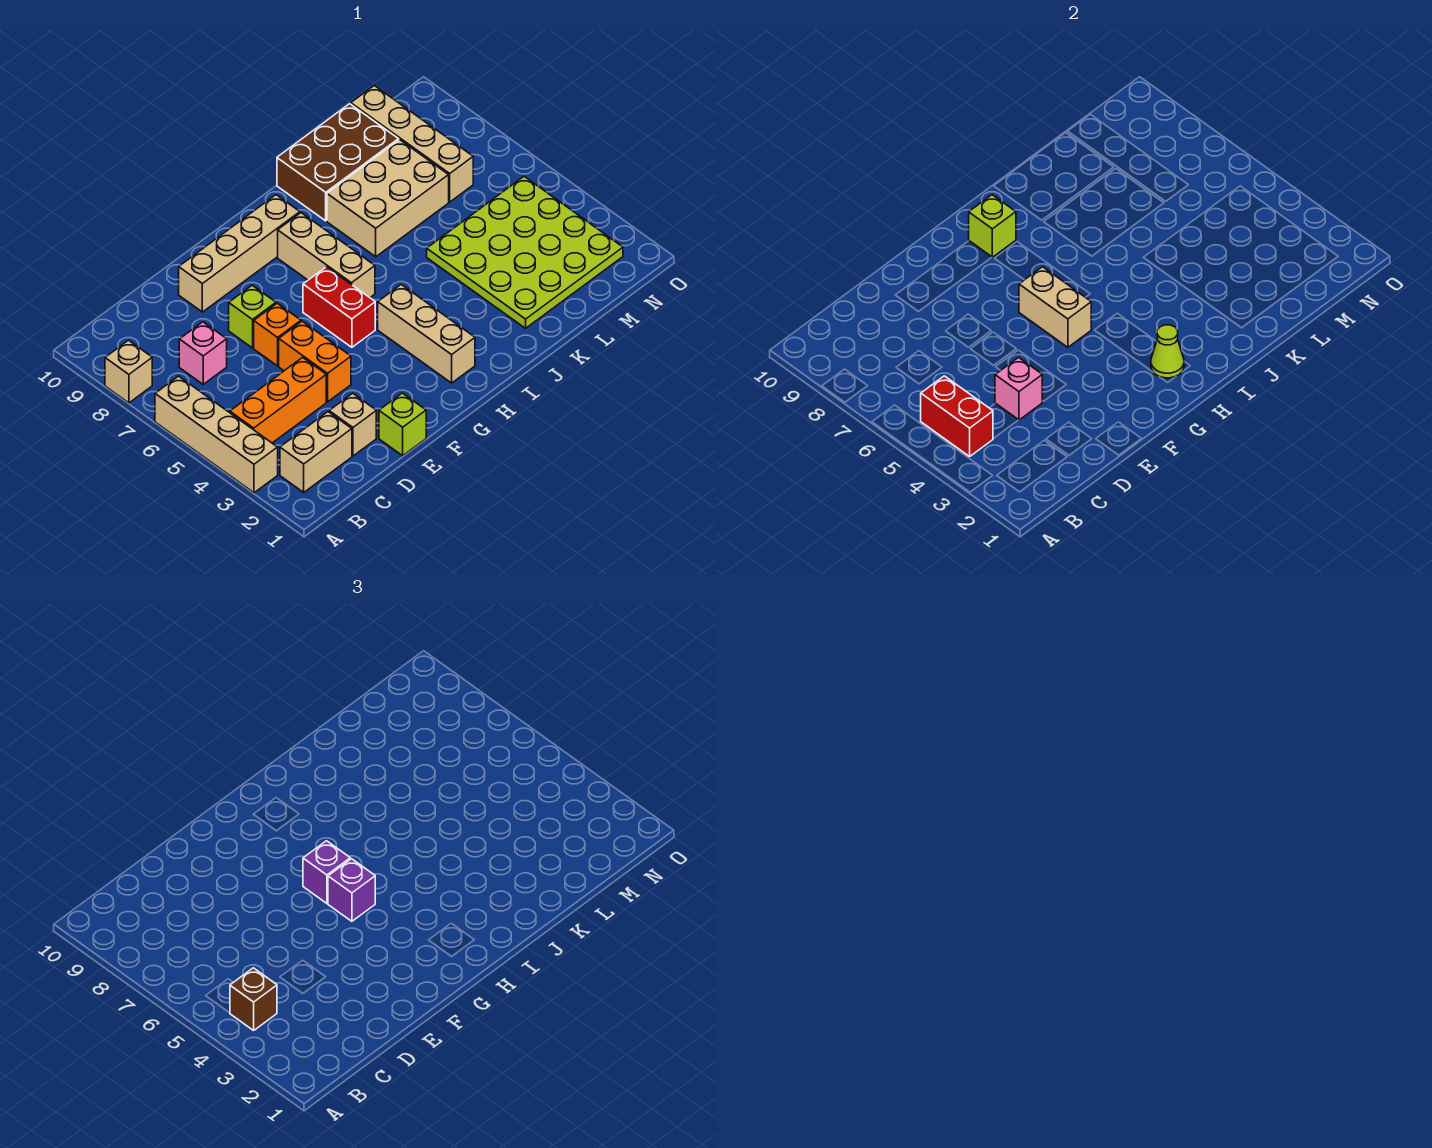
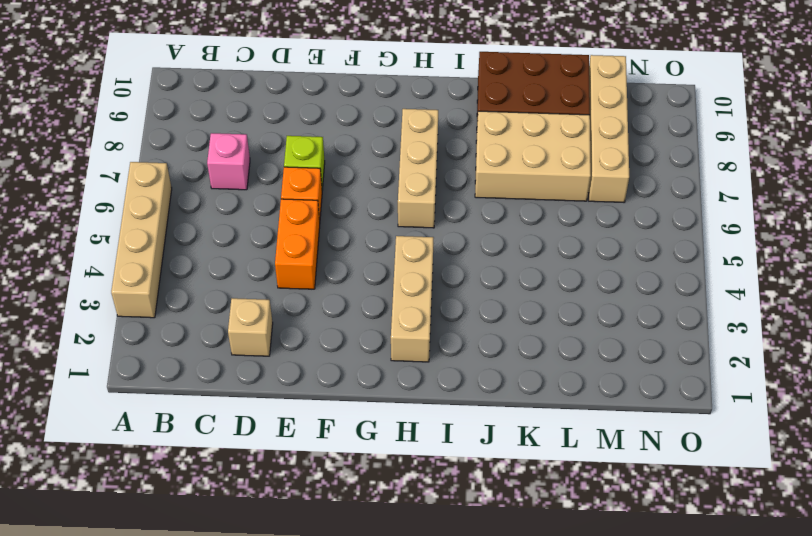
none -> tan brick A8 level 1
none -> tan brick B2:C2 level 1
none -> orange brick B4:D4 level 1

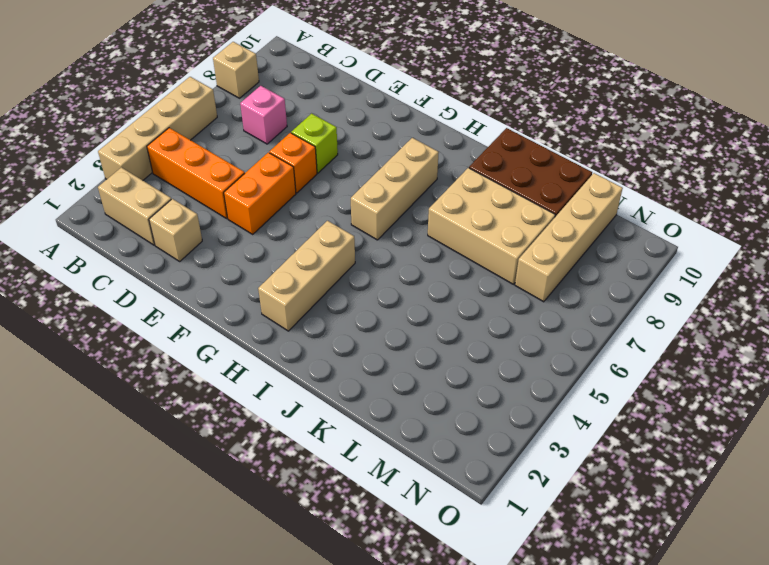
none -> lime brick E1 level 1
none -> tan brick E9:H9 level 1
none -> red brick G5:G6 level 1

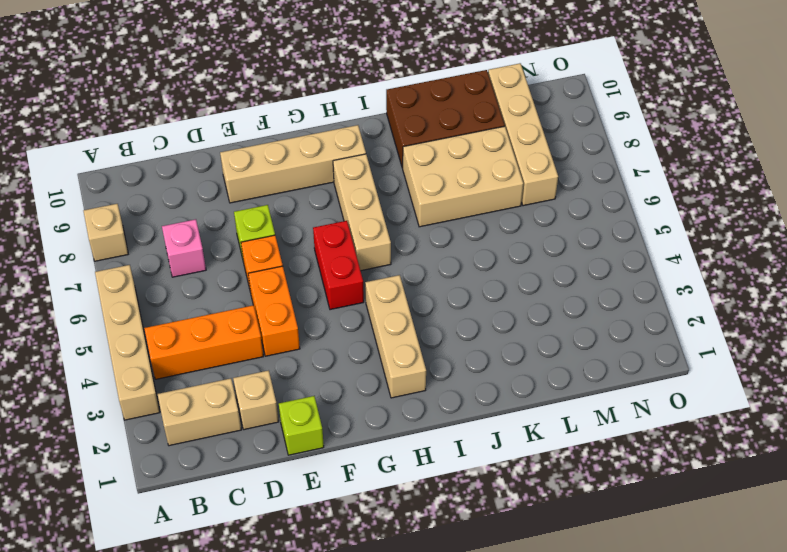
none -> lime plate K2:N5 level 1
none -> red brick B4:B5 level 2
none -> pink brick D4 level 2

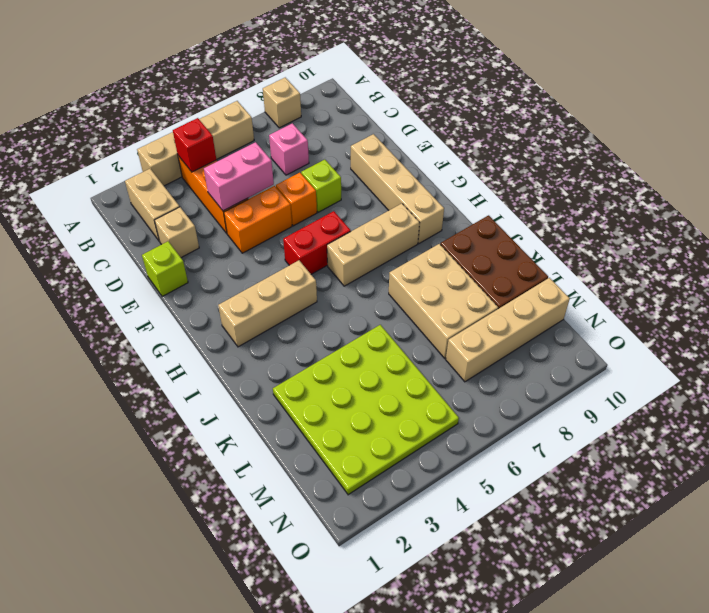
red brick B4 level 2 -> red brick B4:B5 level 2
pink brick D4:D5 level 2 -> pink brick D4 level 2
none -> tan brick G5:G6 level 2
none -> lime cone H2 level 2
none -> lime brick H9 level 2

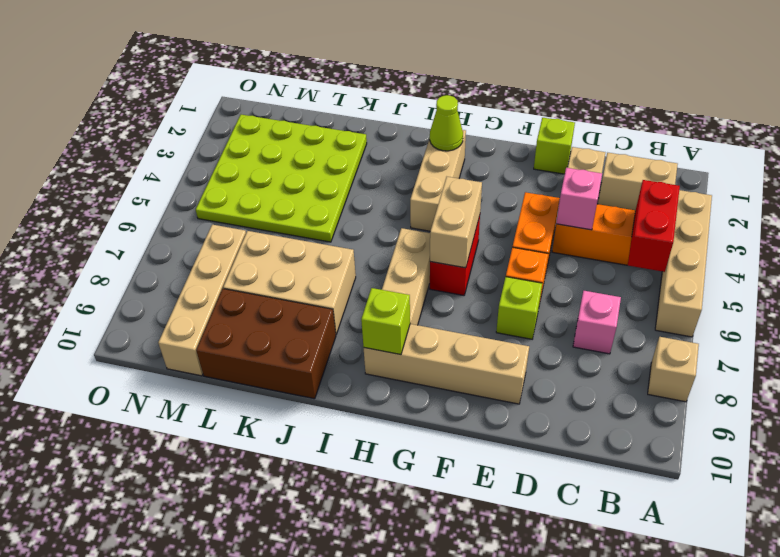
none -> brown brick B4 level 3
none -> purple brick G5 level 3
none -> purple brick G6 level 3

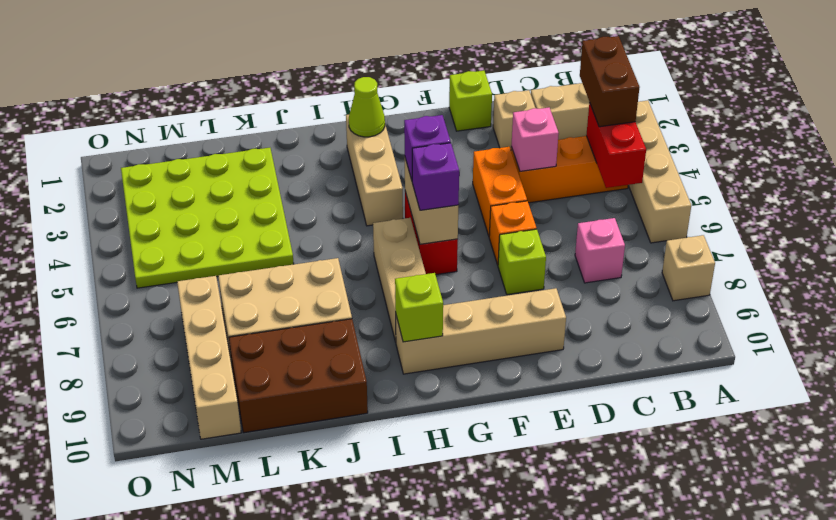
brown brick B3:B4 level 3 -> brown brick B4 level 3

